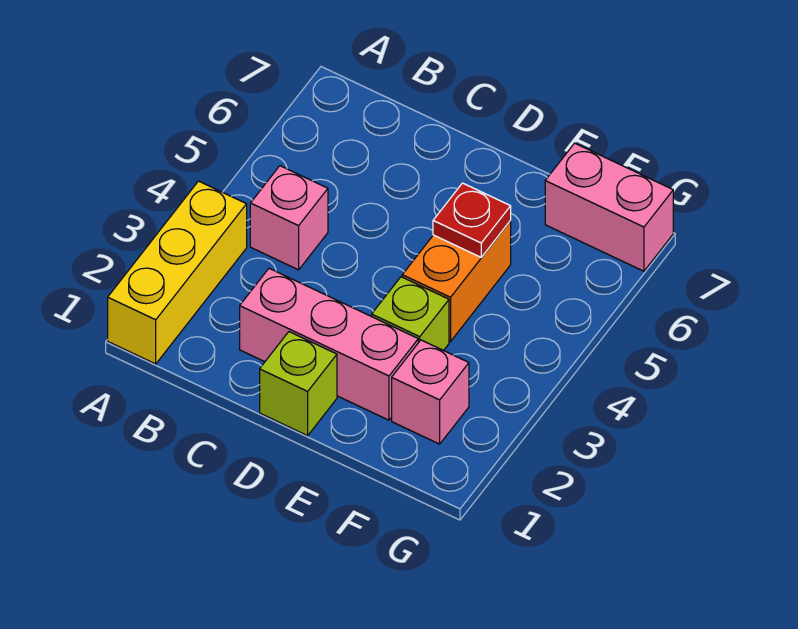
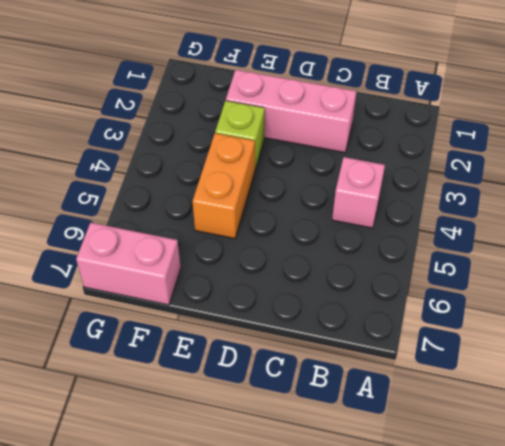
none -> yellow brick A1:A3 level 1
none -> lime brick D1 level 1

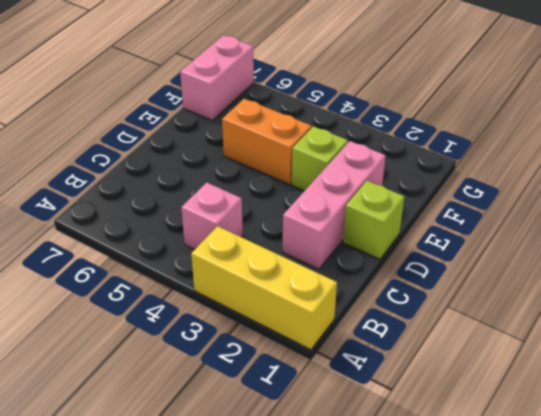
none -> pink brick F2 level 1
none -> red plate E5 level 2

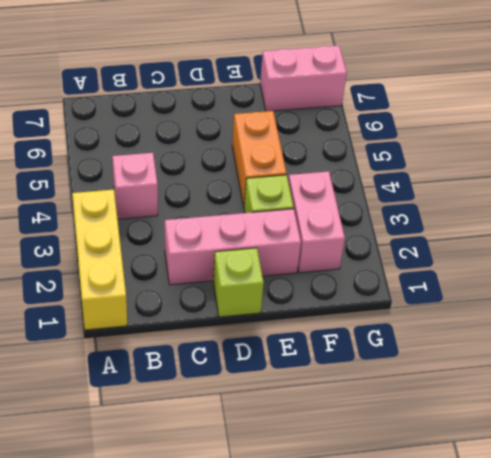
pink brick F2:F3 level 1 -> pink brick F2 level 1
none -> red plate E5 level 2

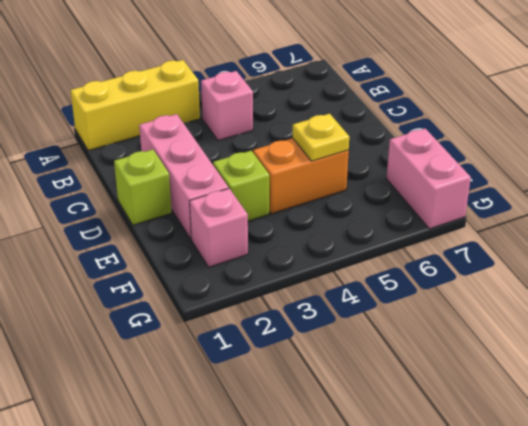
yellow plate E5 level 2 -> red plate E5 level 2

